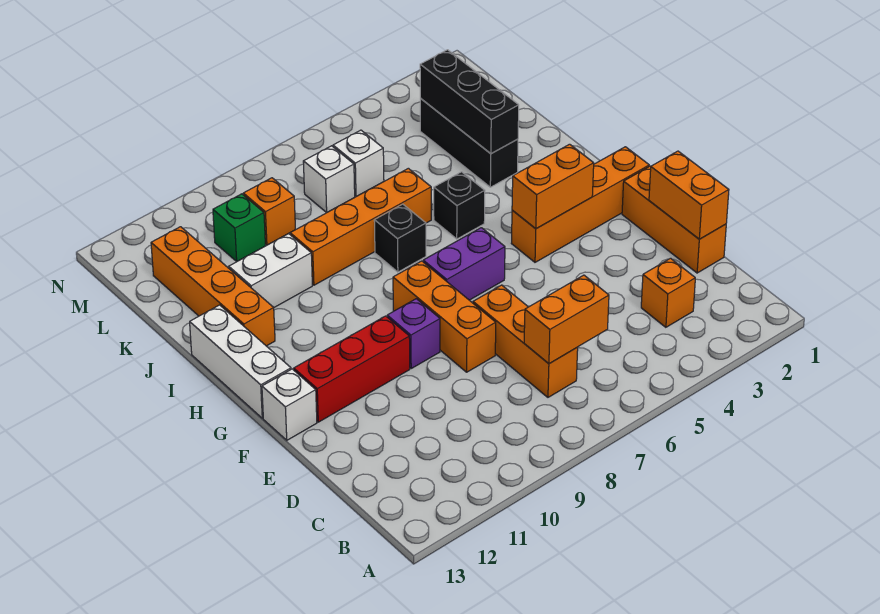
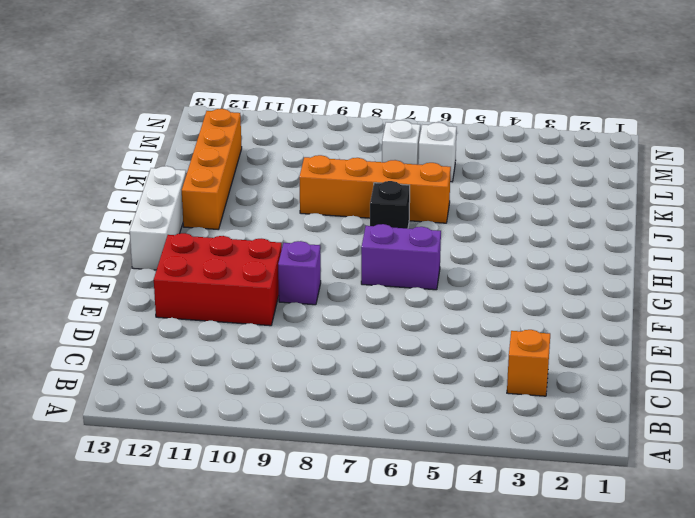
red brick E10:F12 level 1 -> red brick F10:F12 level 1
none -> orange brick C7:E7 level 1
none -> orange brick D1:F1 level 1
none -> orange brick E8:G8 level 1

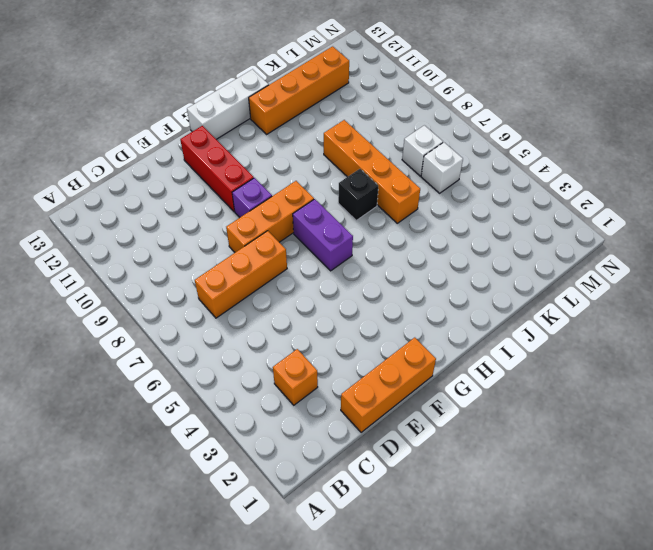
none -> white brick F13 level 1
none -> orange brick G1:G4 level 1
none -> black brick I5 level 1

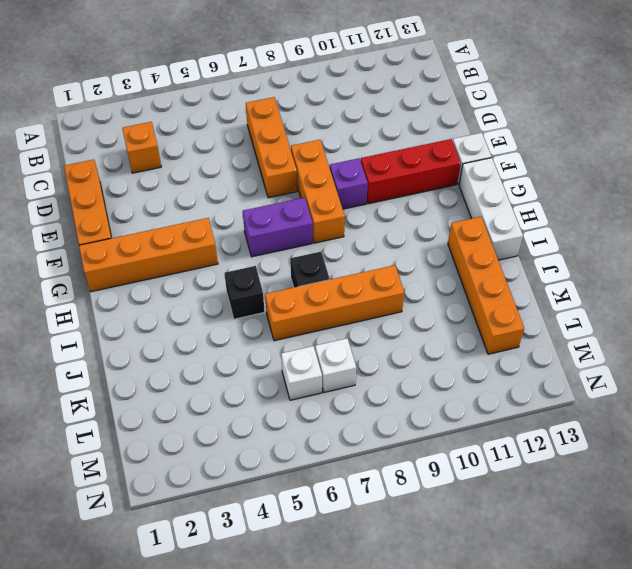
none -> black brick J3:L3 level 1
none -> white brick J10:J11 level 1
none -> orange brick L9 level 1

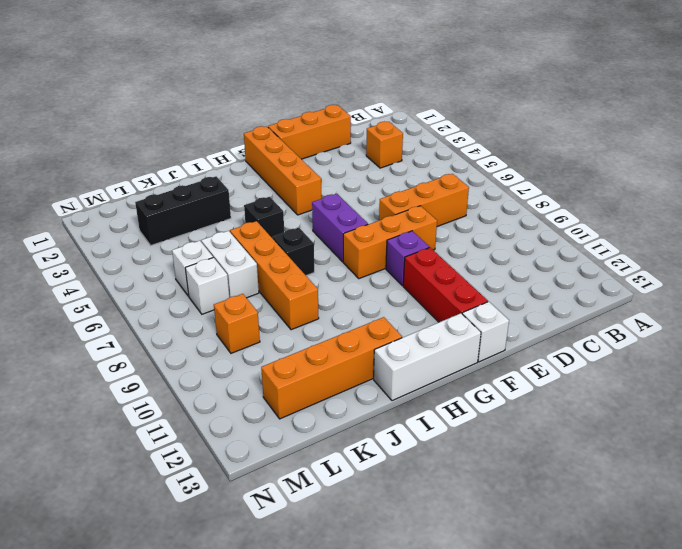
white brick K6:K7 level 1 -> white brick J10:J11 level 1
none -> green brick L10 level 1
none -> orange brick C6:C7 level 2
none -> orange brick D1:E1 level 2

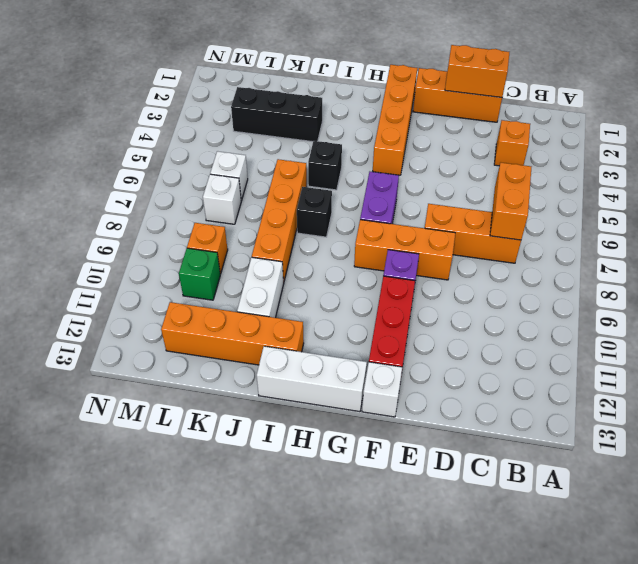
none -> orange brick G3:G4 level 2
none -> black brick J3:L3 level 2

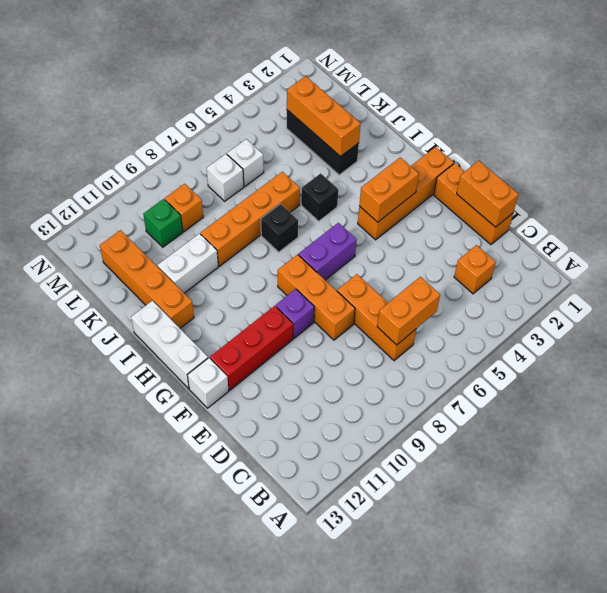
orange brick J3:L3 level 2 -> black brick J3:L3 level 2

